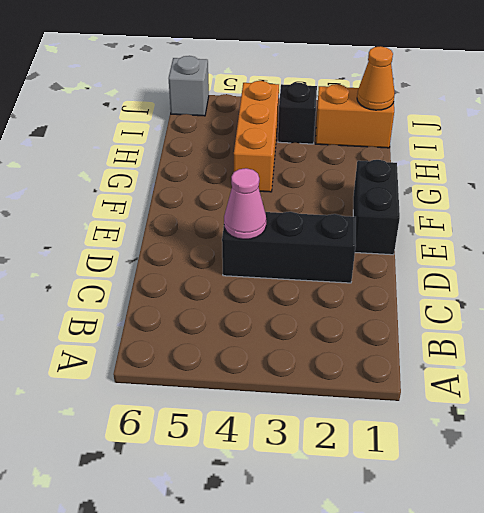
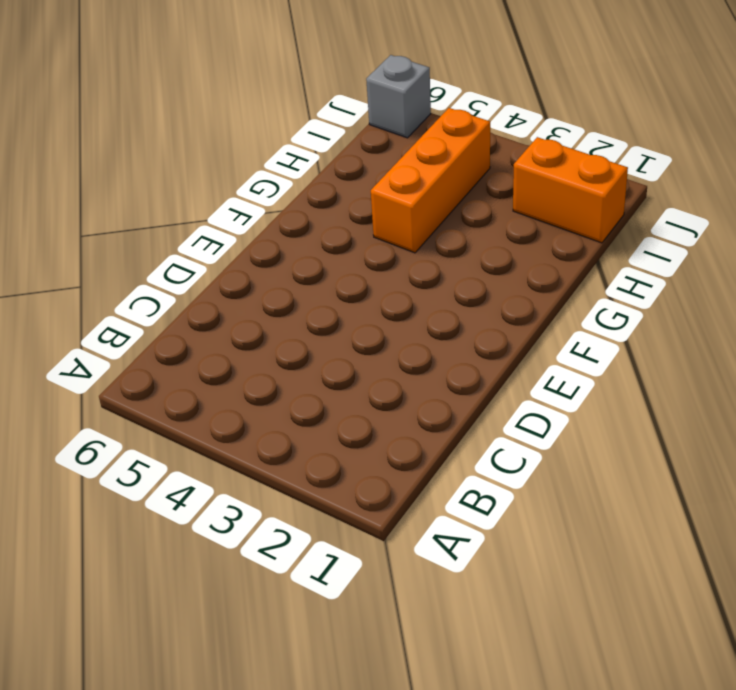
none -> black brick D2:D4 level 1
none -> black brick E1:F1 level 1

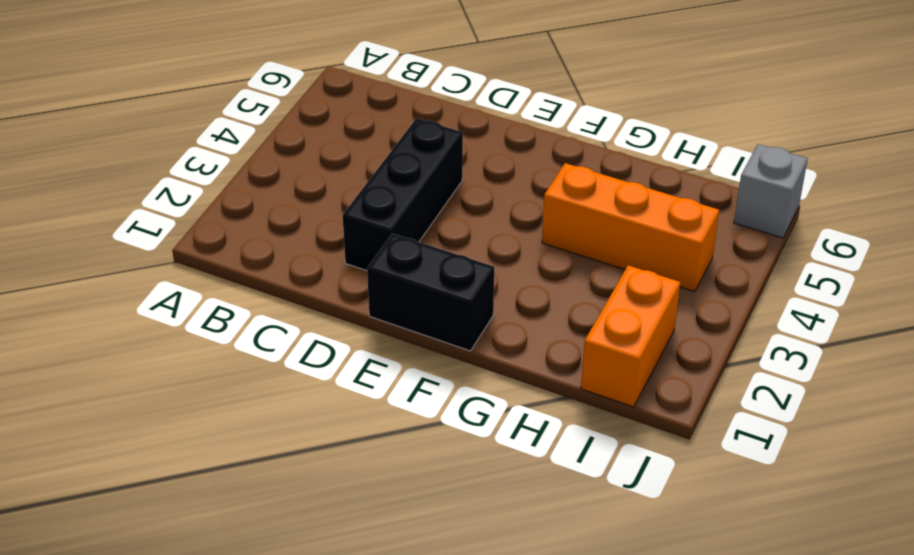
none -> black brick I3 level 1
none -> pink cone D4 level 2

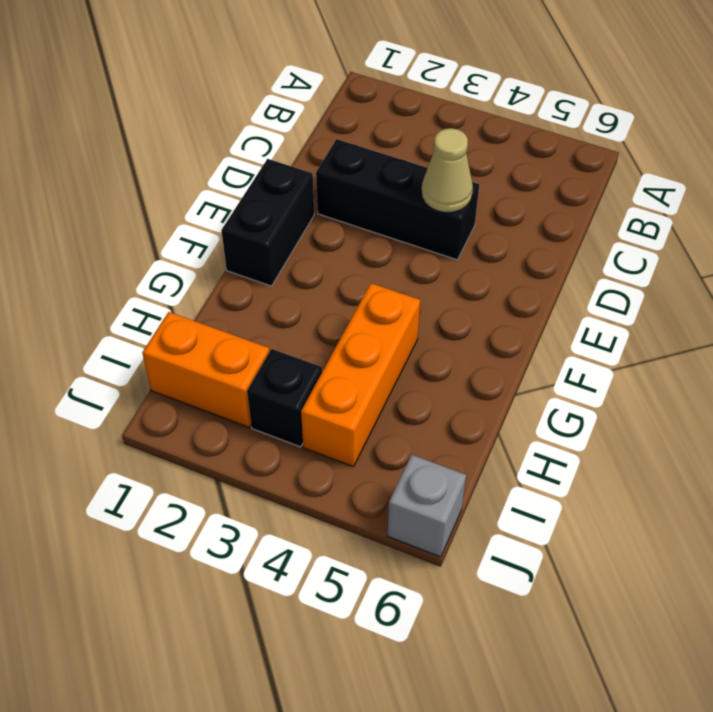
tan cone D4 level 2 -> pink cone D4 level 2
none -> orange cone I1 level 2

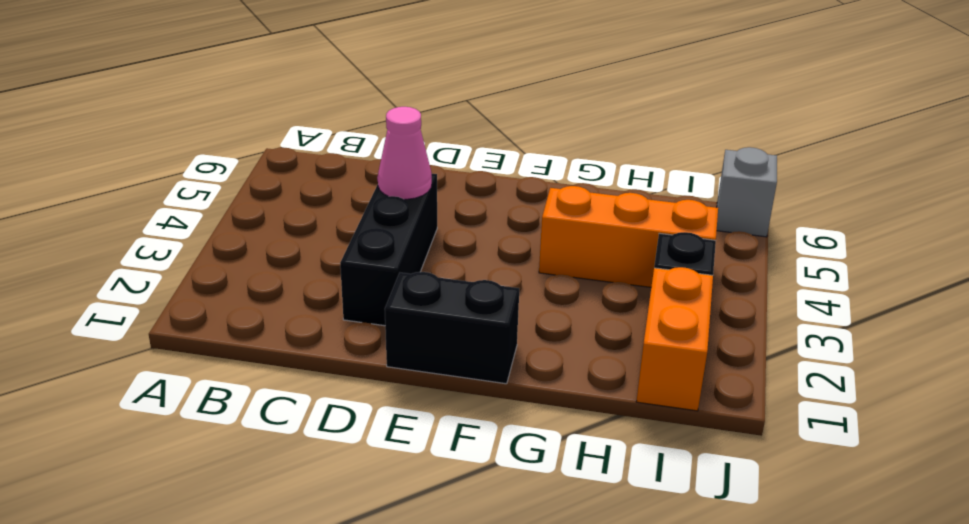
none -> orange cone I1 level 2

